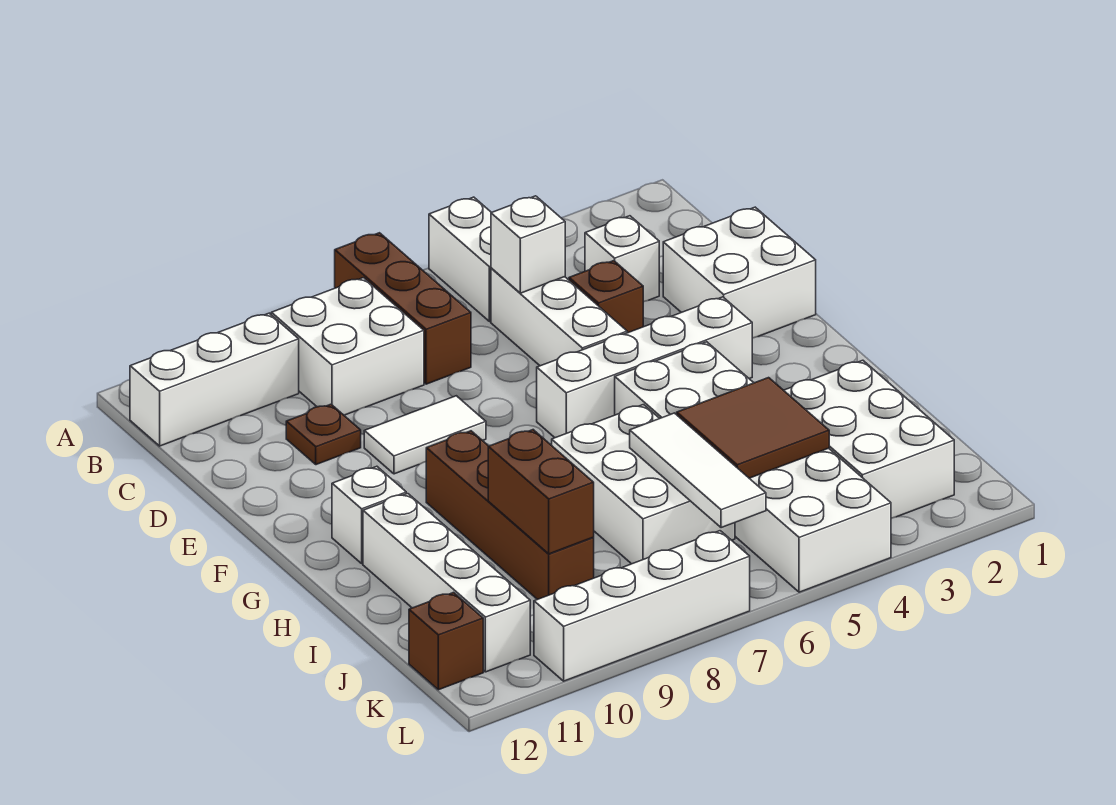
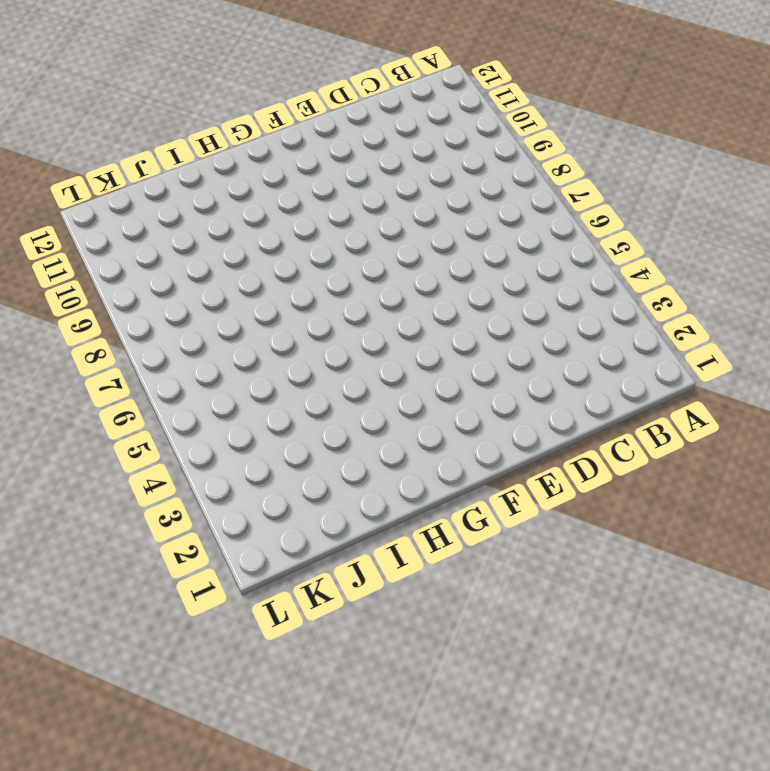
none -> white brick A5:B5 level 1
none -> brown brick A7:C7 level 1
none -> white brick B8:C9 level 1

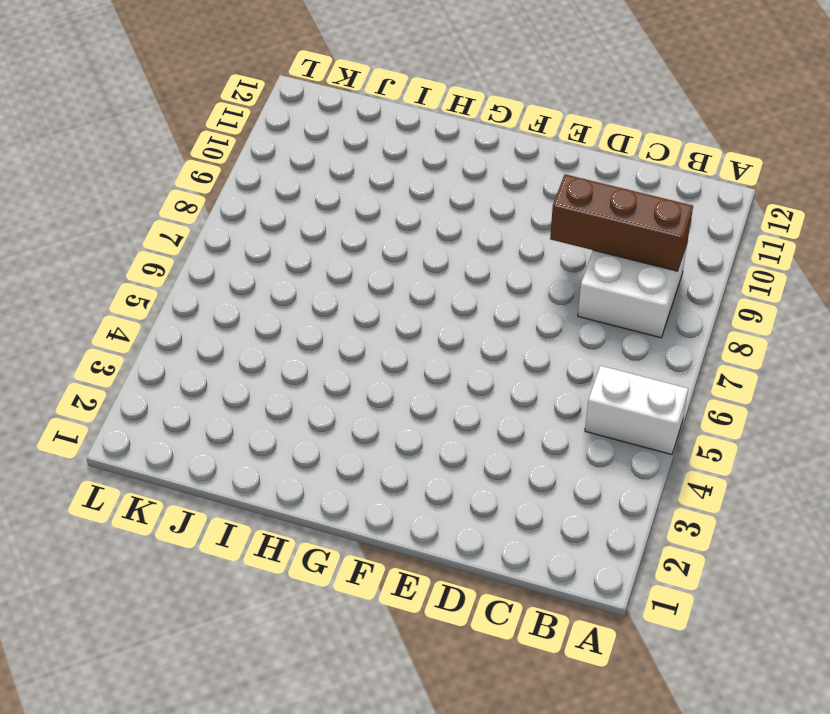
brown brick B9:D9 level 2 -> brown brick A7:C7 level 1
none -> white brick B10:B12 level 1
none -> white brick C3 level 1
none -> white brick C5:E5 level 1

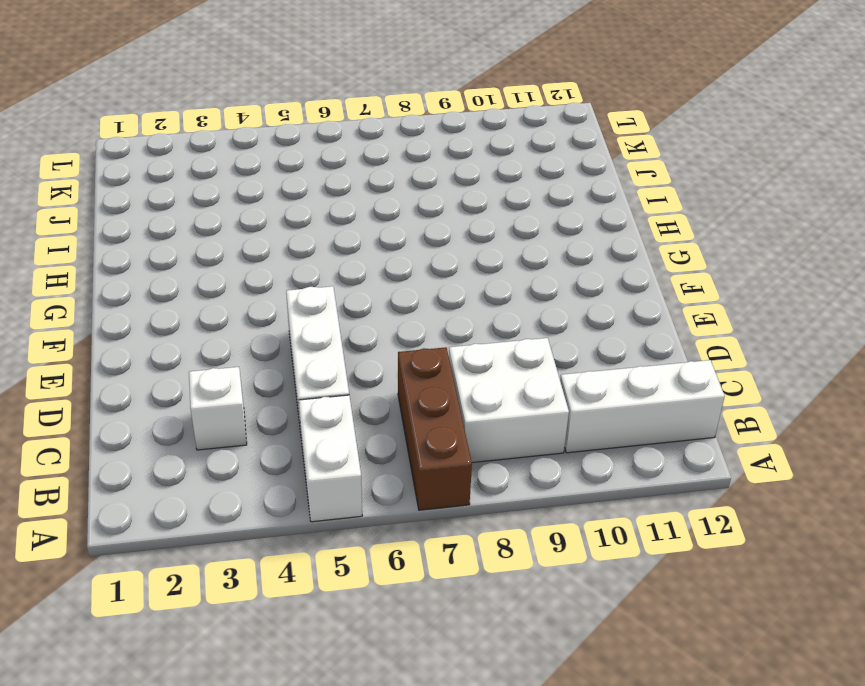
none -> white brick D1:E2 level 1
none -> brown brick D4 level 1
none -> brown plate D10 level 1

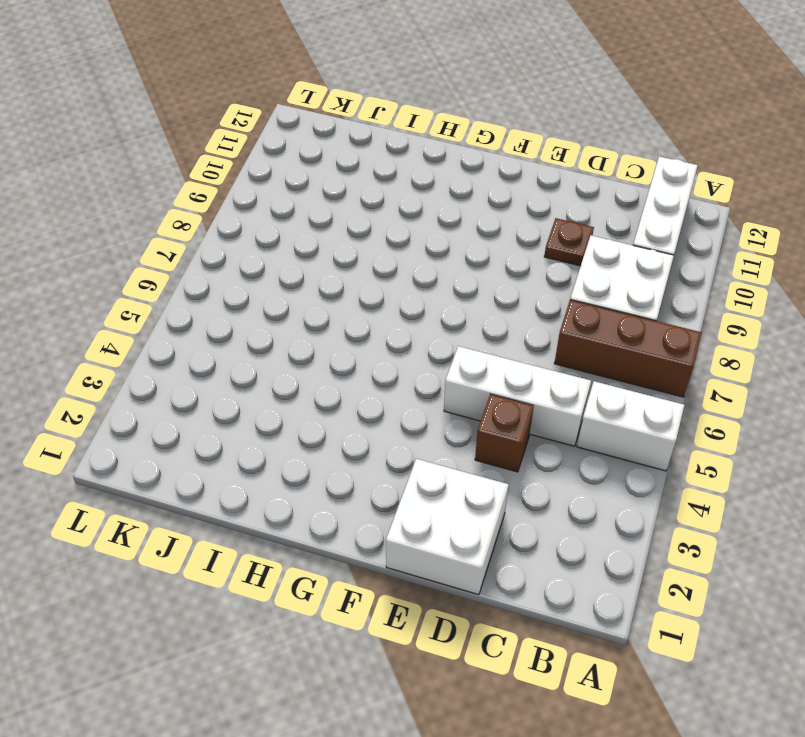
none -> white brick C3 level 1
none -> white tile E8:E9 level 1
none -> white brick F3:F6 level 1

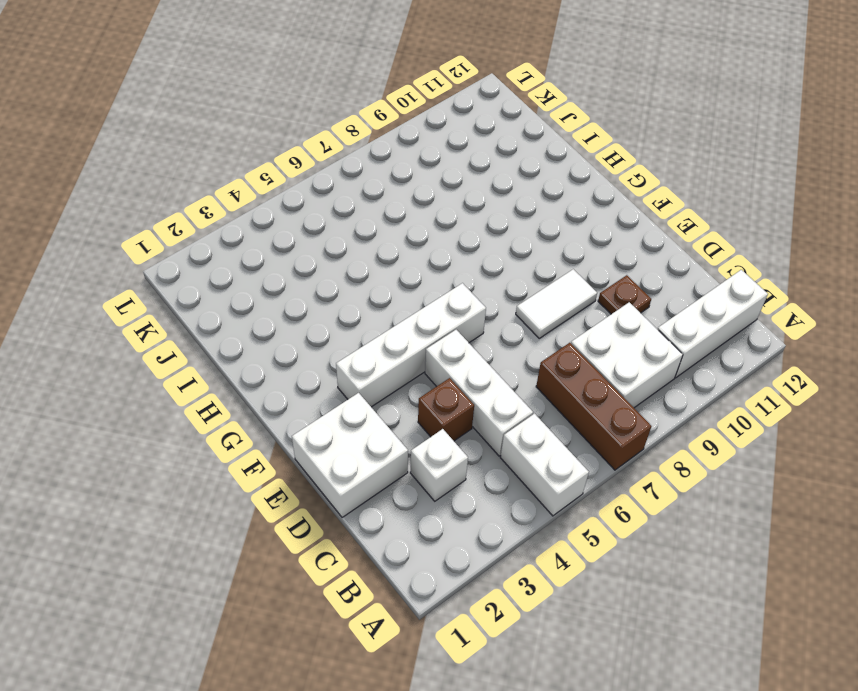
none -> white brick G4:L5 level 1
none -> brown brick G9:J9 level 1
none -> white brick G11 level 1

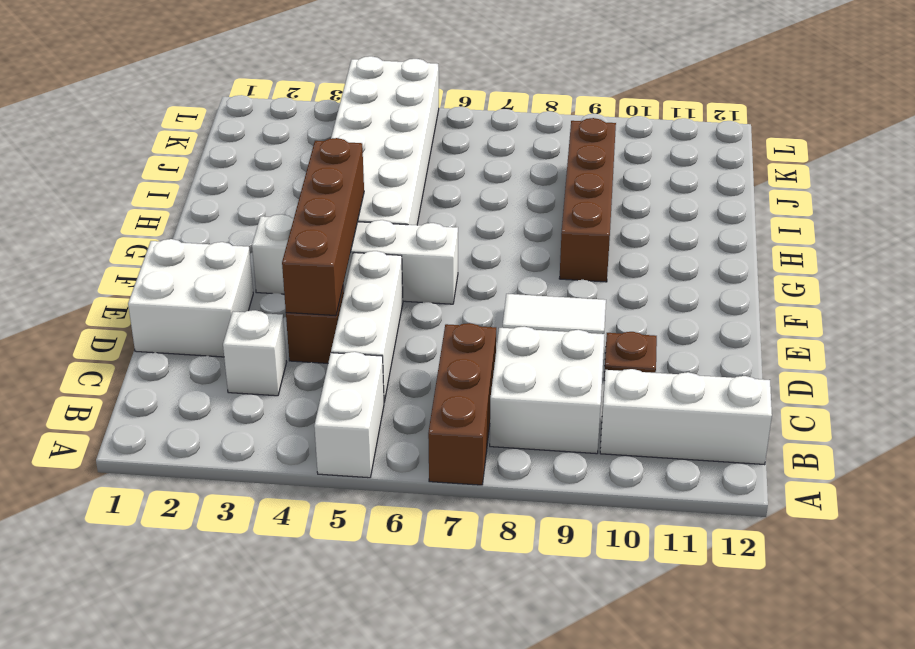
brown brick D4:G4 level 2 -> none
none -> white brick G11 level 1
none -> white brick H6:J7 level 1
none -> white brick H11:K11 level 1

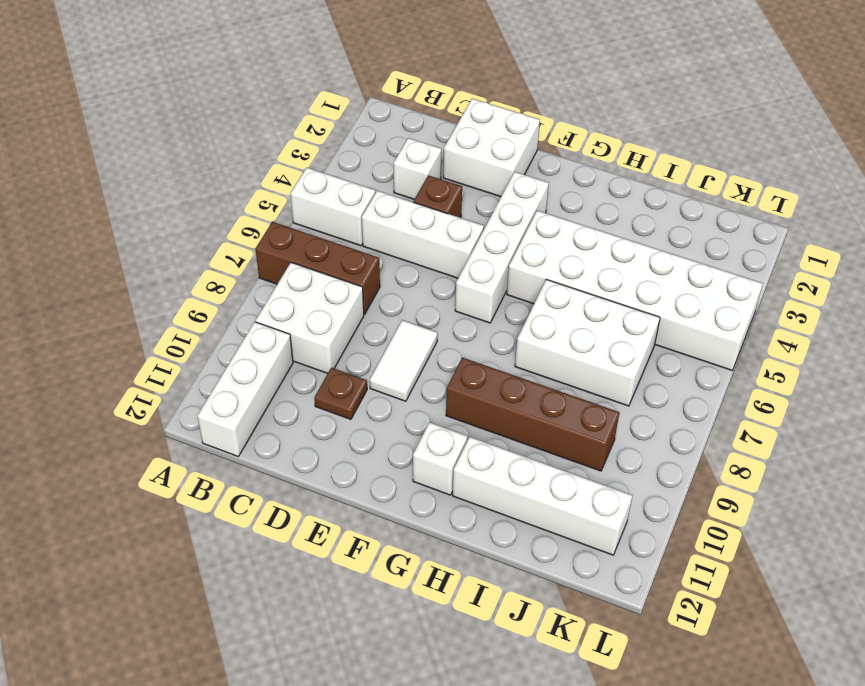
none -> white brick I2:K3 level 1
none -> brown brick K12 level 1
none -> white brick L7:L10 level 1

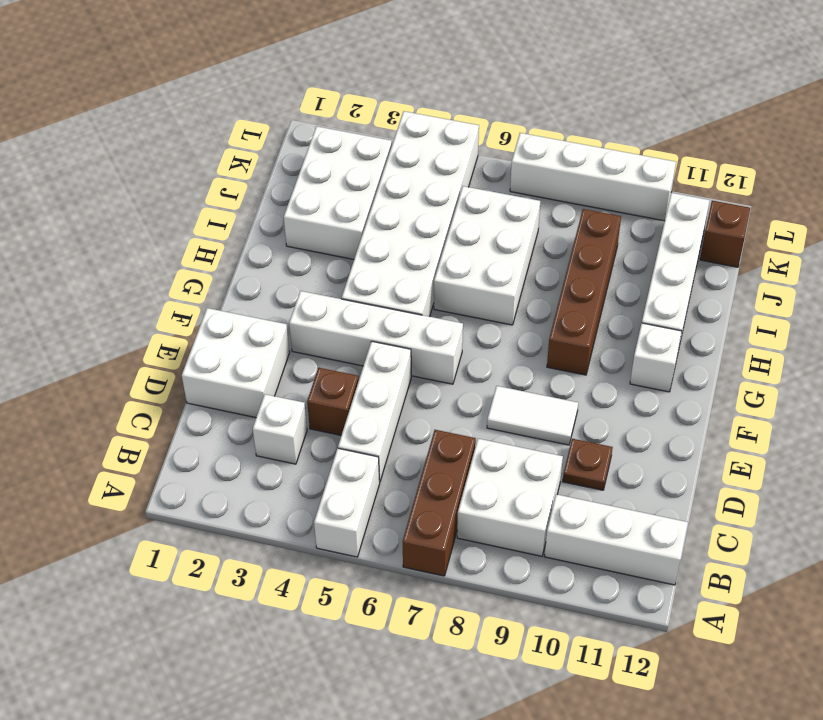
none -> white brick C5 level 2
none -> brown tile I4:J5 level 2
none -> white tile I6:K6 level 2

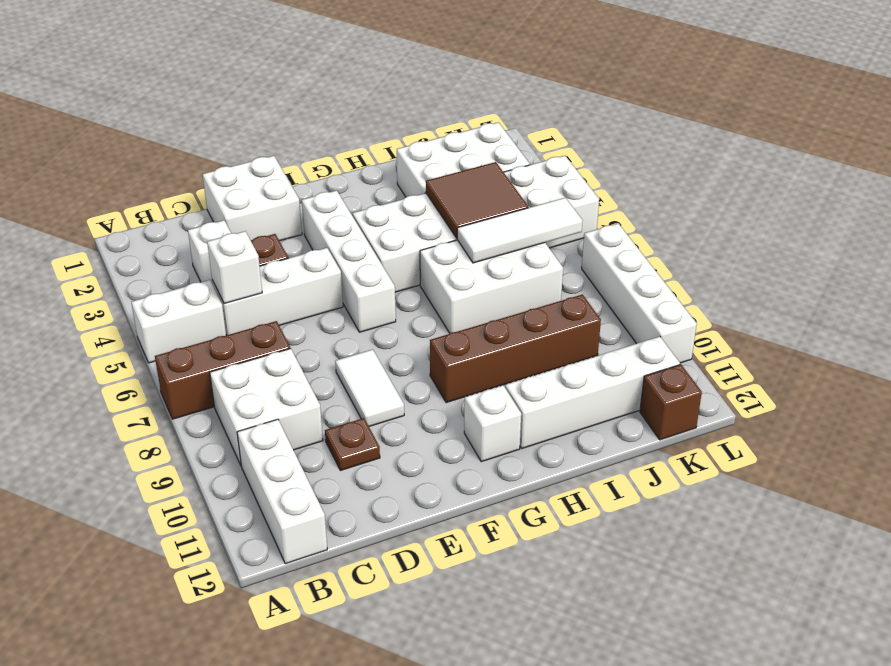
none -> brown brick I9:J9 level 2

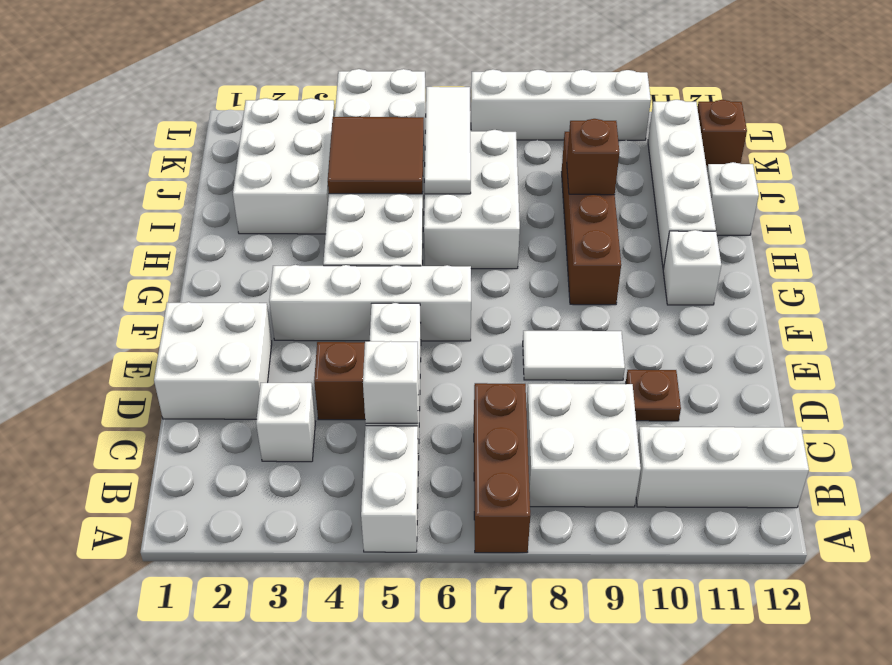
brown brick I9 level 2 -> brown brick I9:J9 level 2
white brick I12 level 1 -> none

